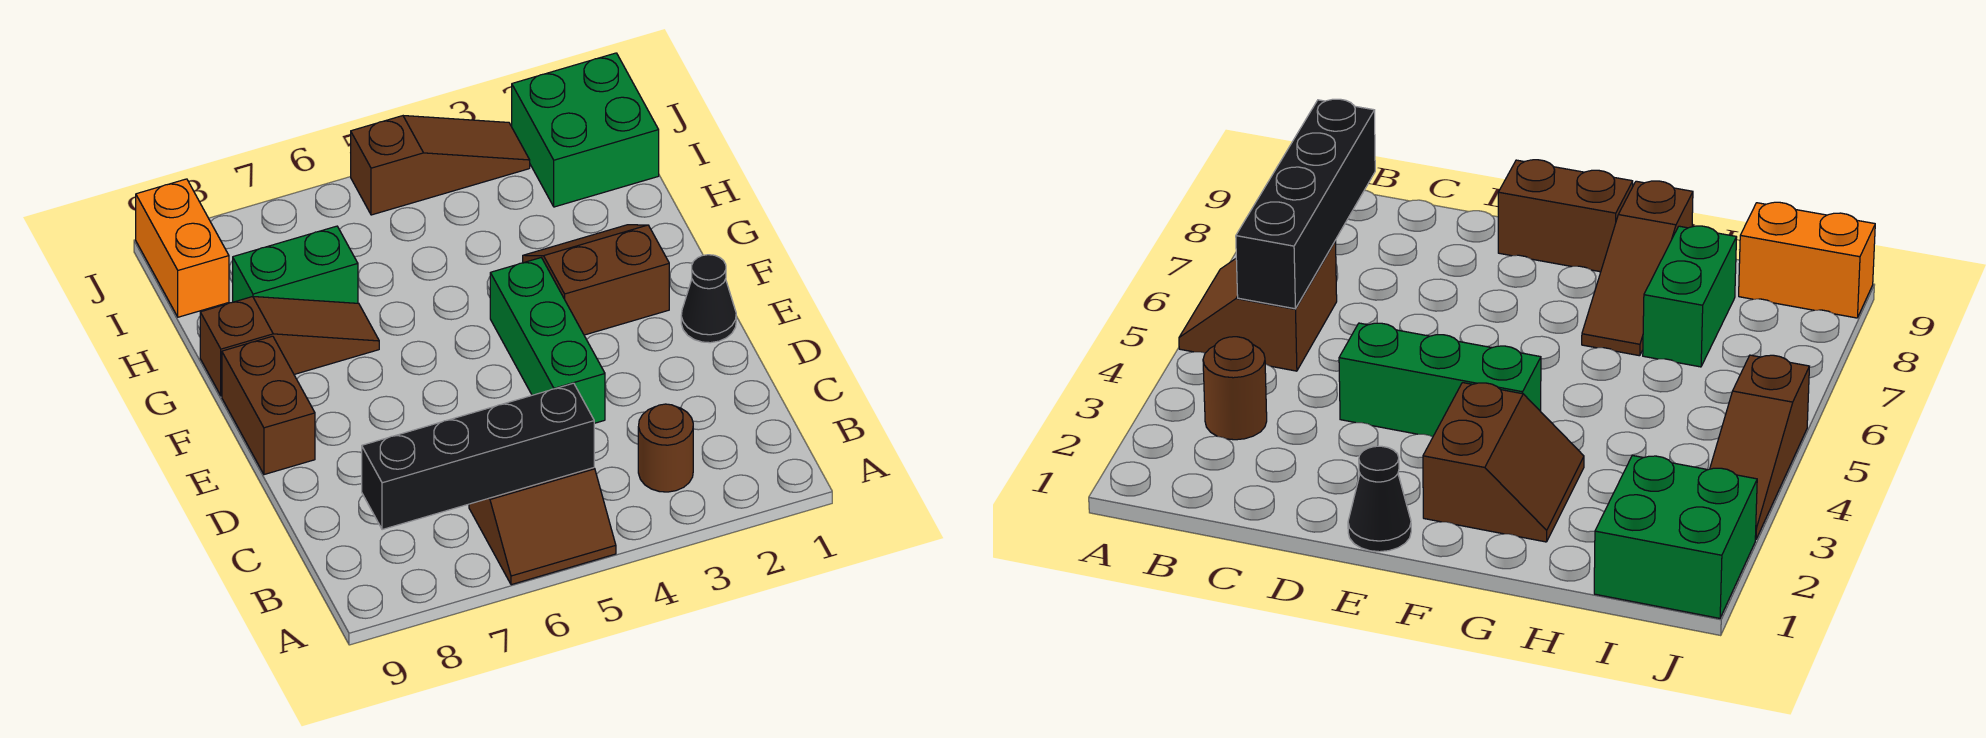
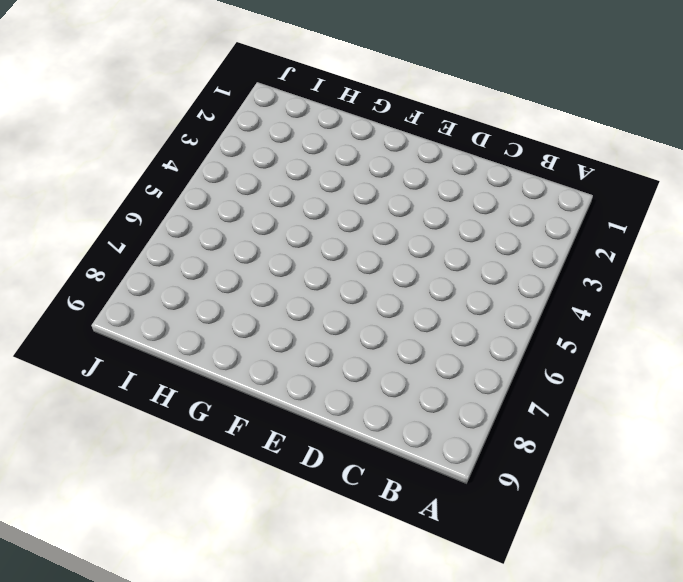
none -> brown slope A5:B6 level 1 top B
none -> brown round brick B3 level 1
none -> green brick D4:F4 level 1

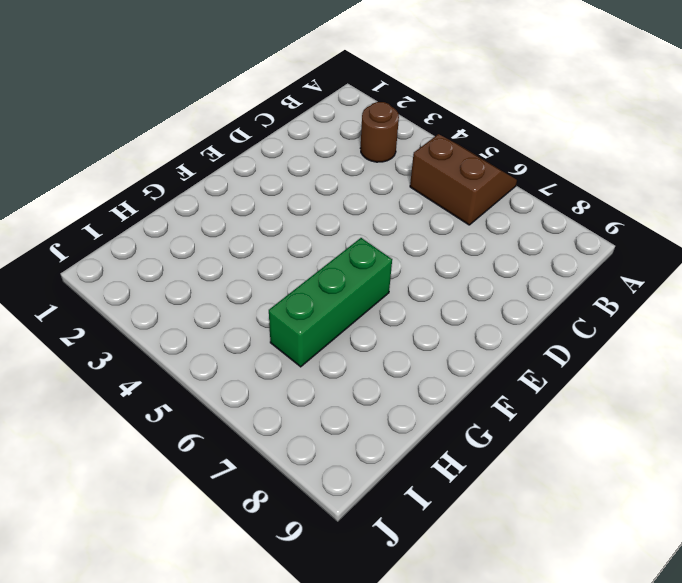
green brick F6:H6 level 1 -> green brick D4:F4 level 1
none -> black cone E1 level 1
none -> brown brick E9:F9 level 1
none -> brown slope F2:G3 level 1 top F

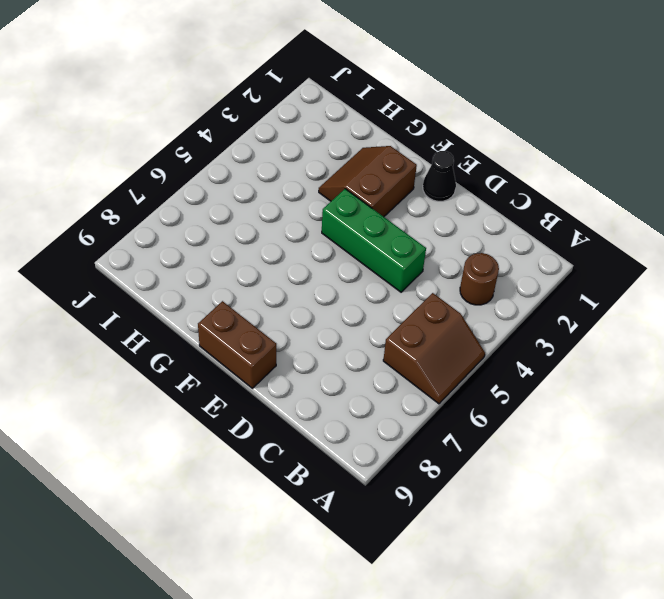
none -> brown slope G7:G9 level 1 top 9
none -> green brick H7:H8 level 1
none -> green brick I1:J2 level 1

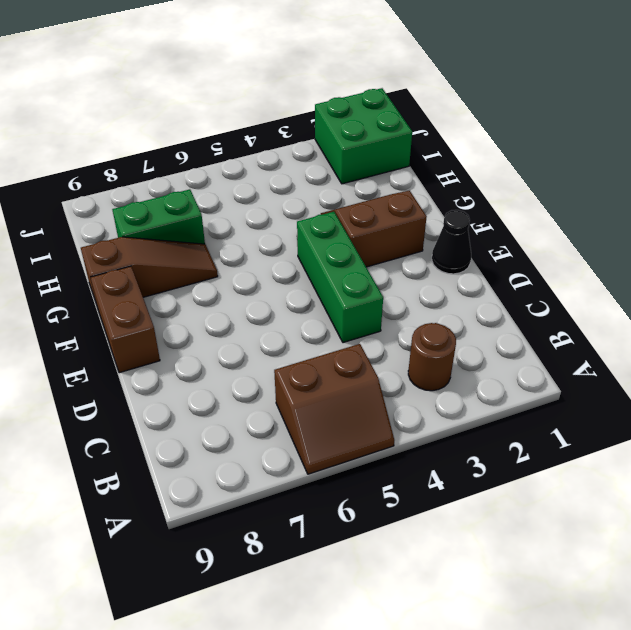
none -> orange brick I9:J9 level 1
none -> brown slope J3:J5 level 1 top 5
none -> black brick B5:B8 level 2

